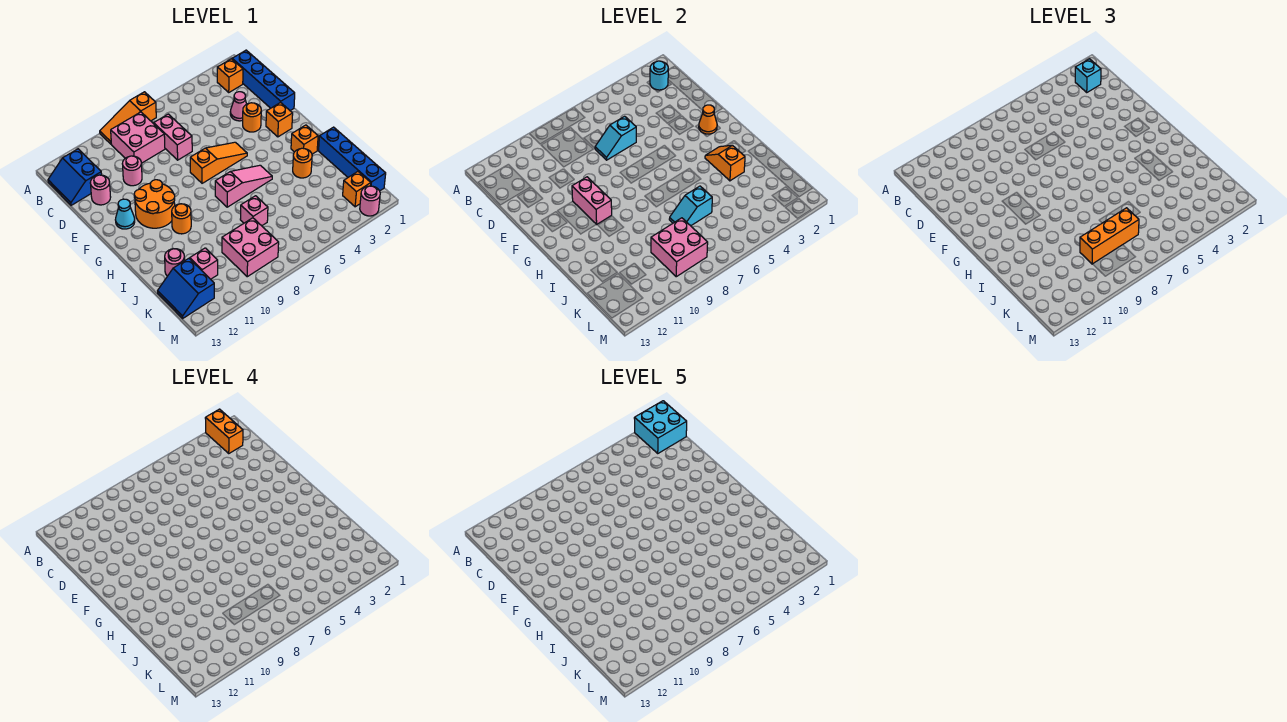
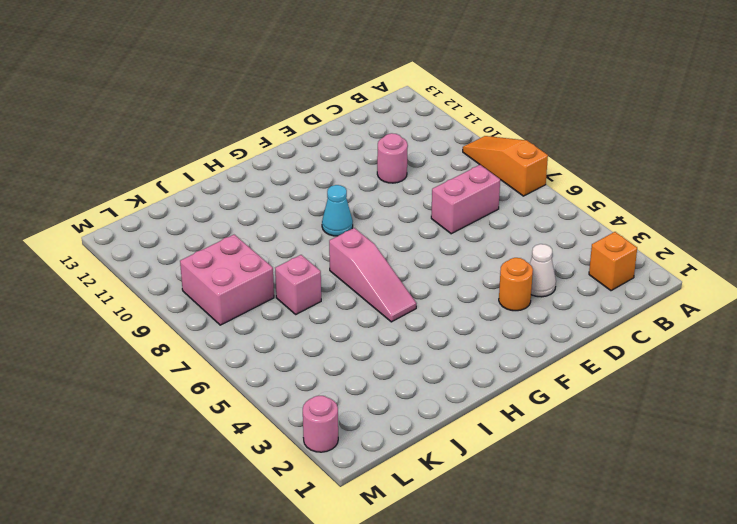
white cone D3 level 1 -> pink cone D3 level 1
cyan cone G9 level 1 -> cyan cone F12 level 1
none -> blue brick B1:E1 level 1
none -> pink brick B8:C9 level 1
none -> blue slope B12:C13 level 1 top 12
none -> pink round brick D12 level 1

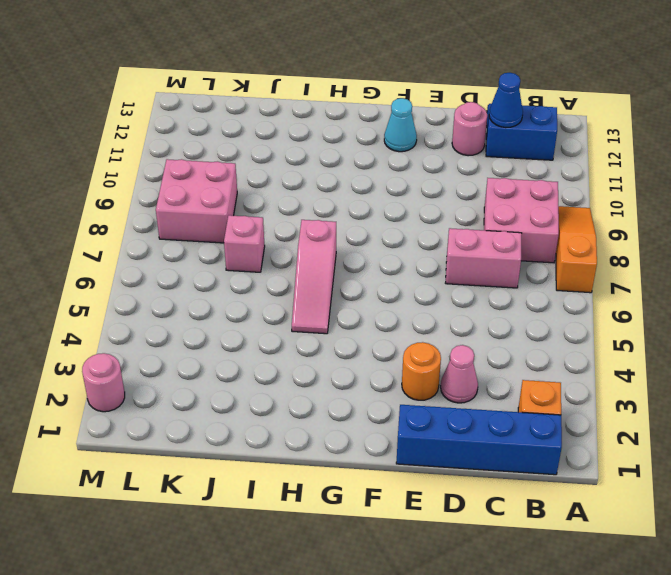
blue cone C12 level 2 -> none
none -> pink round brick D10 level 1
none -> orange brick F2 level 1
none -> orange slope F5:F7 level 1 top 7
none -> orange round brick F10:G11 level 1

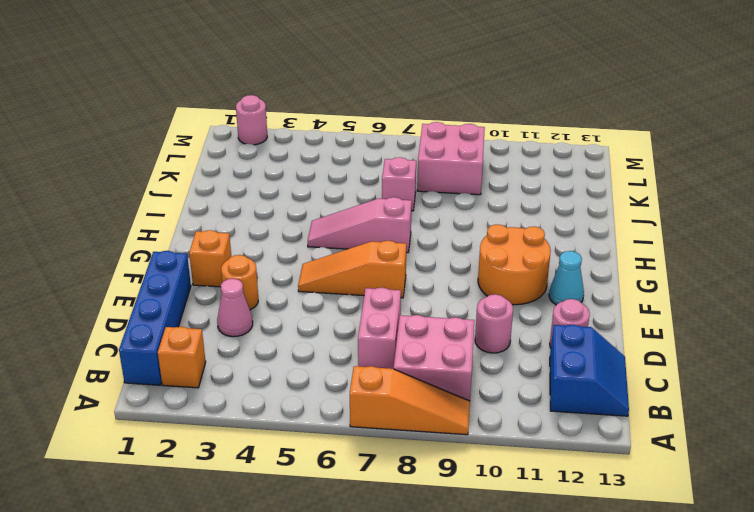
none -> orange brick H2 level 1
none -> orange round brick H10 level 1
none -> blue brick I1:L1 level 1
none -> orange round brick I3 level 1

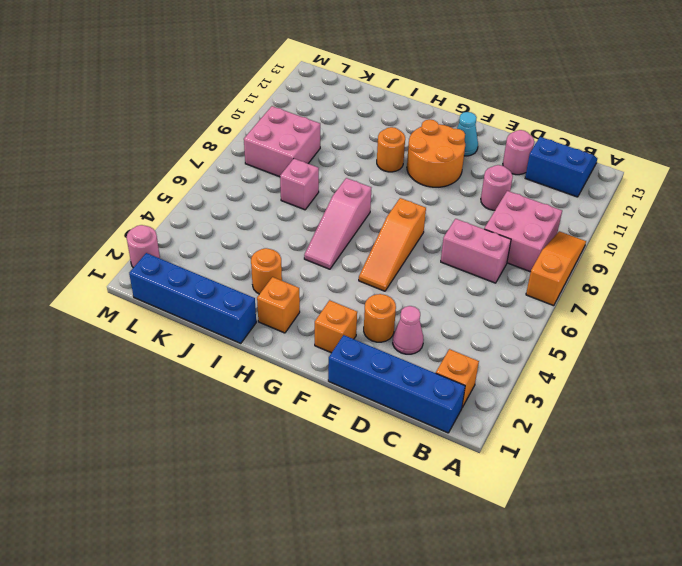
none -> pink round brick J12 level 1
none -> pink brick K11 level 1
none -> blue slope K12:L13 level 1 top 12
none -> orange brick L2 level 1

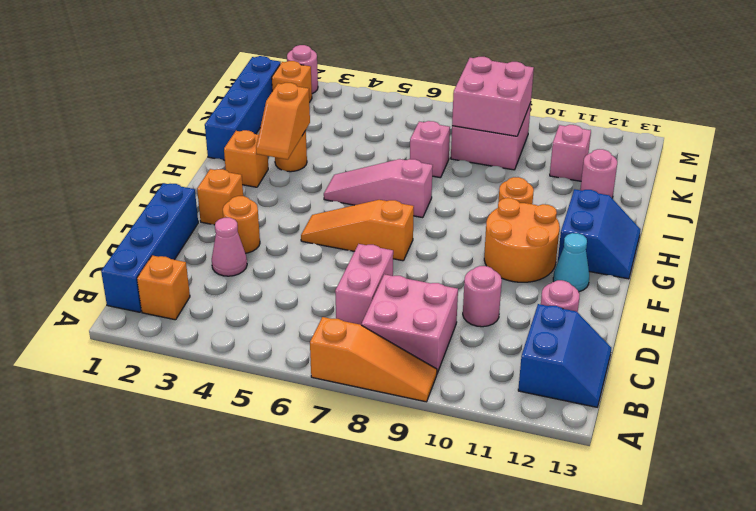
blue slope G12:H13 level 1 top 12 -> blue slope K12:L13 level 1 top 12
none -> cyan round brick B2 level 2
none -> cyan slope D6:D7 level 2 top 6
none -> orange cone F2 level 2
none -> pink brick F10:G10 level 2

